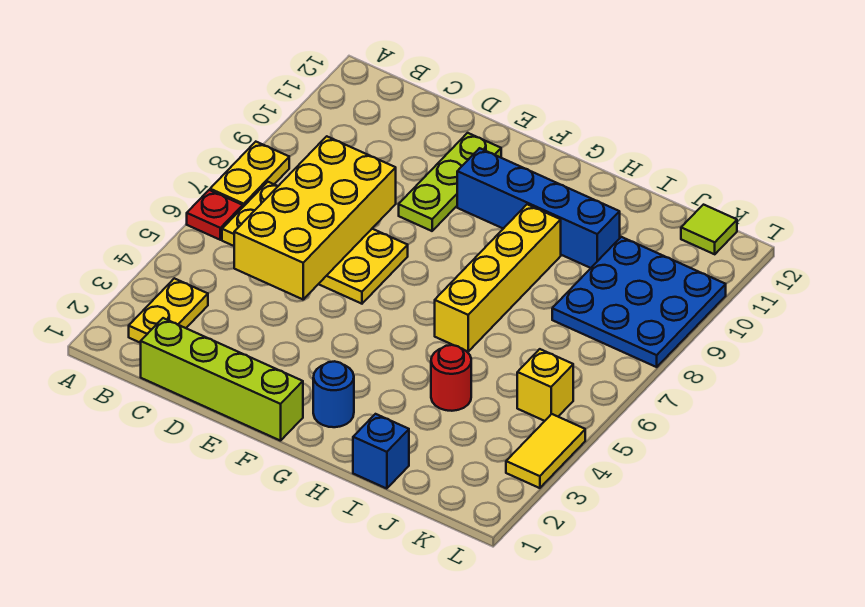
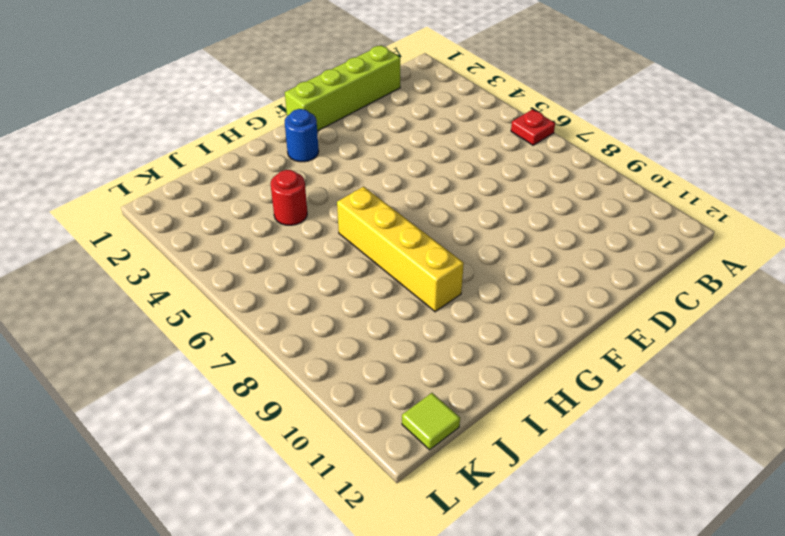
none -> yellow plate A7:A8 level 1
none -> yellow plate B2:B3 level 1
none -> yellow plate B6:E7 level 1

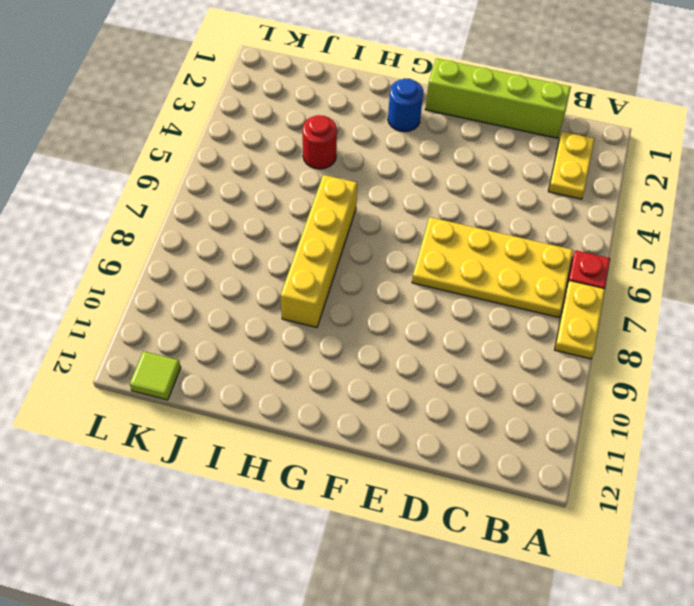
none -> lime plate E9:E11 level 1
none -> blue brick F10:I10 level 1
none -> blue brick I1 level 1

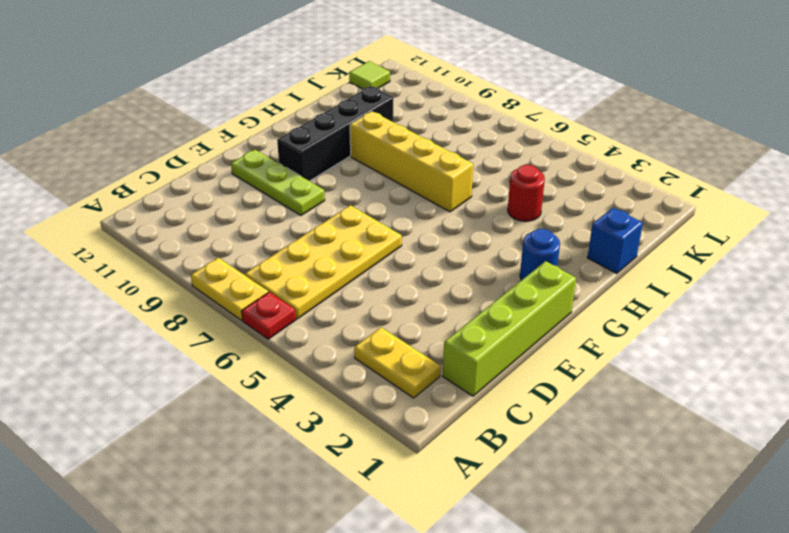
black brick F10:I10 level 1 -> blue brick F10:I10 level 1
none -> blue plate J8:L10 level 1
none -> yellow brick K5 level 1
none -> yellow tile L3:L4 level 1

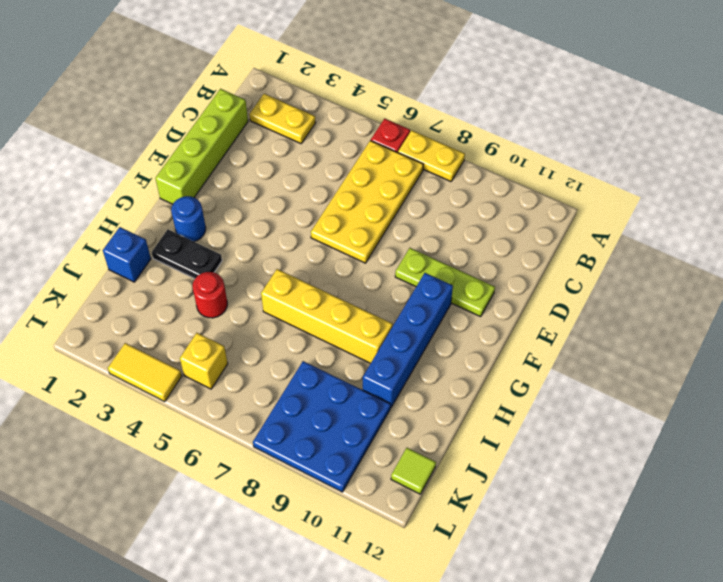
black plate H2:H3 level 1 -> none
none -> yellow brick C5:D8 level 2

